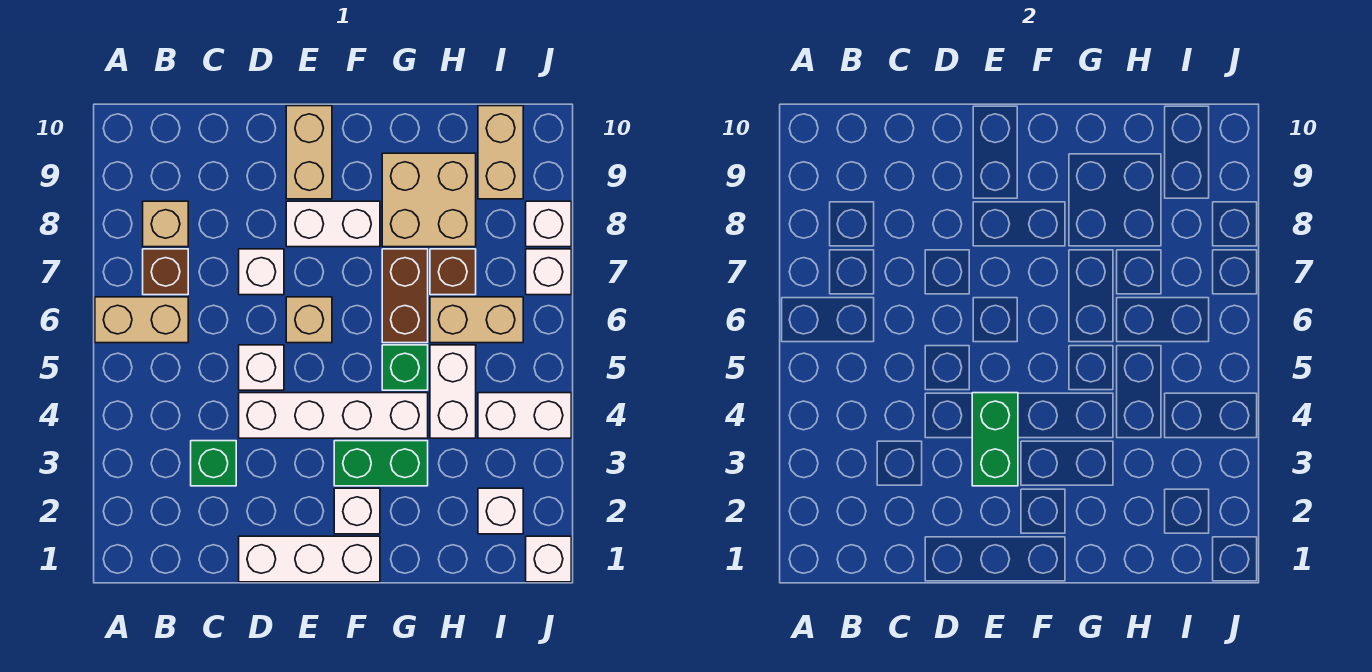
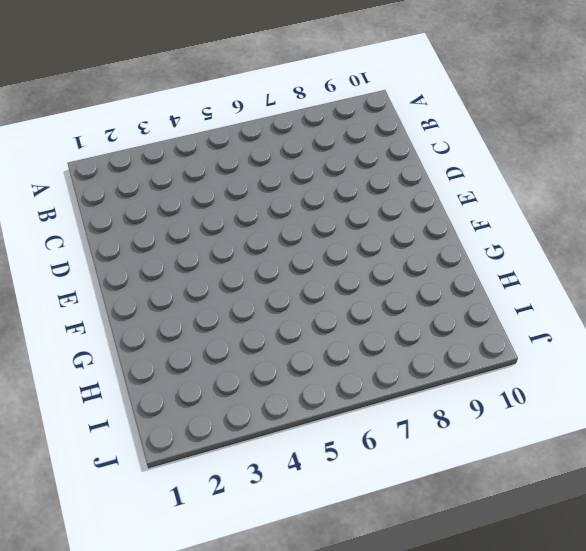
none -> tan brick A6:B6 level 1
none -> brown brick B7 level 1
none -> tan brick B8 level 1

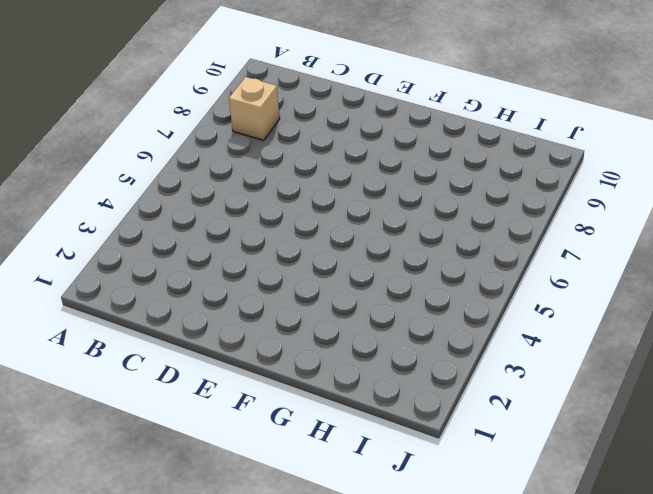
none -> tan brick A6:B6 level 1
none -> brown brick B7 level 1
none -> green brick C3 level 1

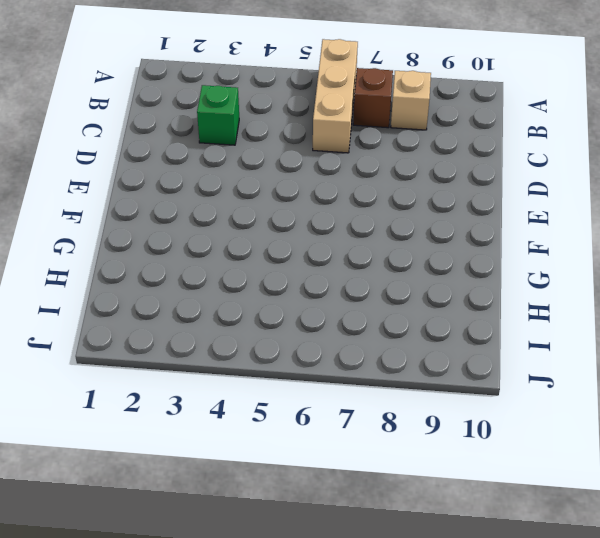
tan brick A6:C6 level 1 -> tan brick A6:B6 level 1
none -> white brick D1:F1 level 1
none -> white brick D4:G4 level 1
none -> white brick D5 level 1

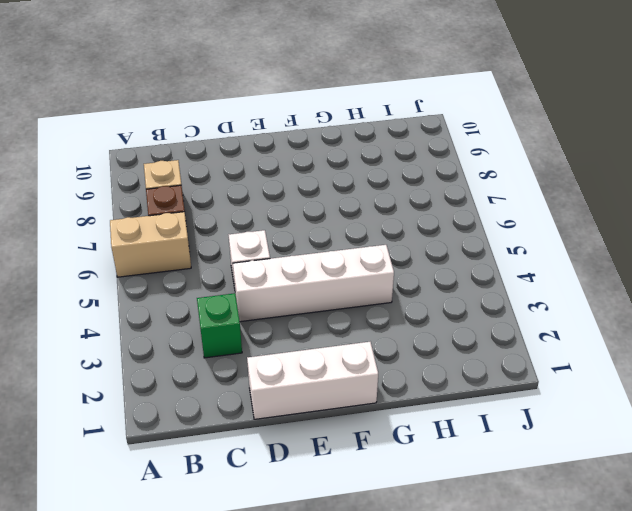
none -> white brick D7 level 1
none -> tan brick E6 level 1
none -> white brick E8:F8 level 1

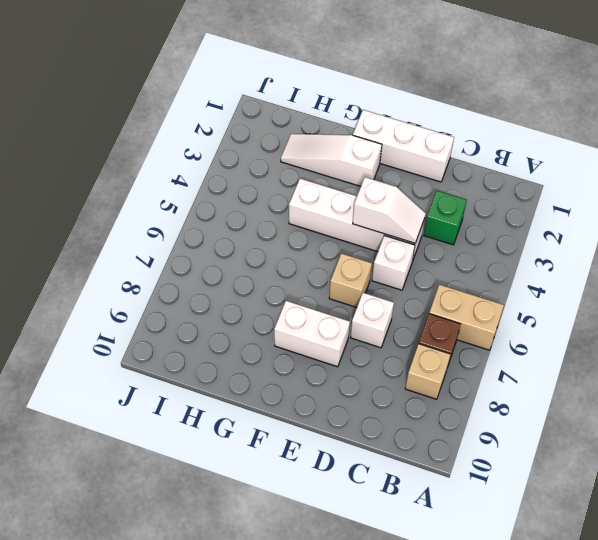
white slope D4:E4 level 2 top E -> green brick E3:E4 level 2
white slope F2:H2 level 1 top F -> white brick F2 level 1
none -> tan brick E9:E10 level 1
none -> green brick F3:G3 level 1
none -> green brick G5 level 1

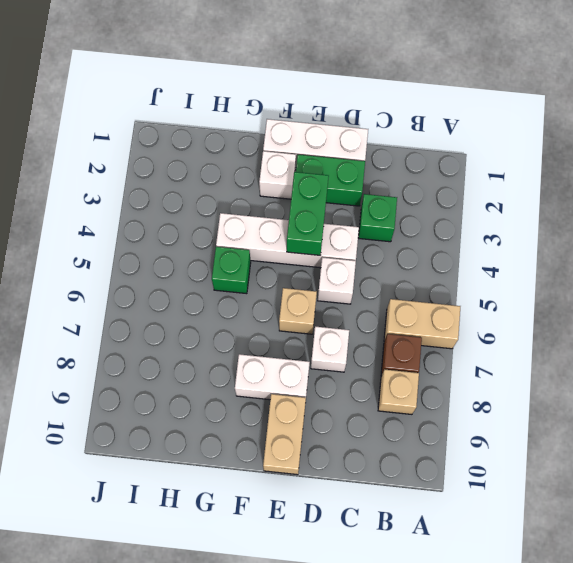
green brick D2:E2 level 1 -> green brick F3:G3 level 1
none -> brown brick G6:G7 level 1
none -> tan brick G8:H9 level 1
none -> white brick H4:H5 level 1

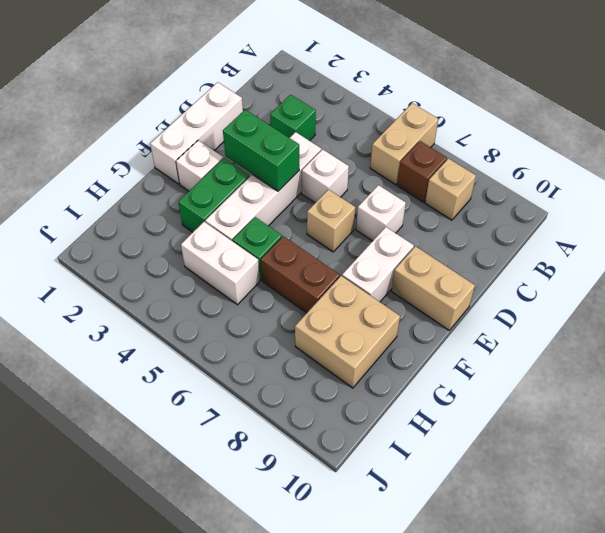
none -> tan brick H6:I6 level 1
none -> brown brick H7 level 1
none -> white brick I2 level 1

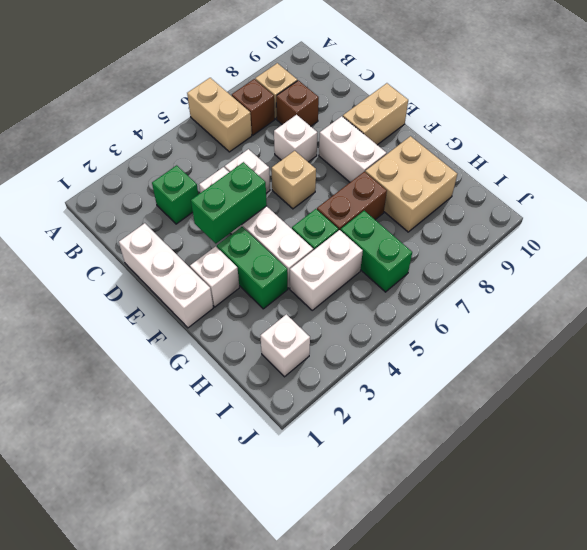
brown brick C8 level 1 -> brown brick H7 level 1
green brick H6:I6 level 1 -> tan brick H6:I6 level 1
none -> white brick I4:J4 level 1
none -> tan brick I9:I10 level 1
none -> white brick J1 level 1

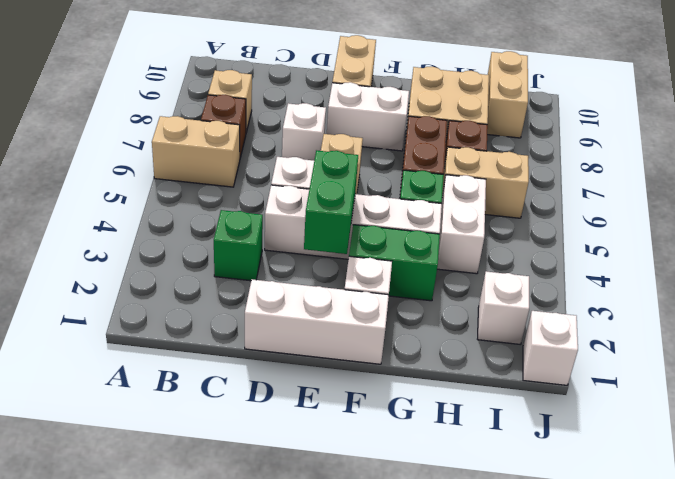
none -> white brick I4:J4 level 1
none -> white brick J7 level 1
none -> white brick J8 level 1

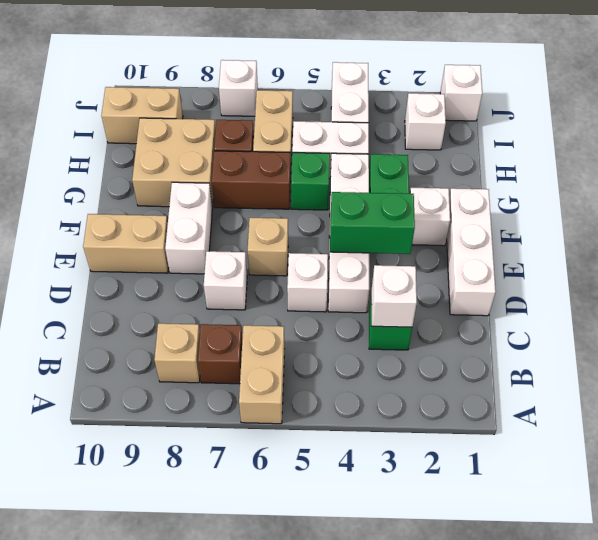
white brick C3 level 2 -> white brick J8 level 1

